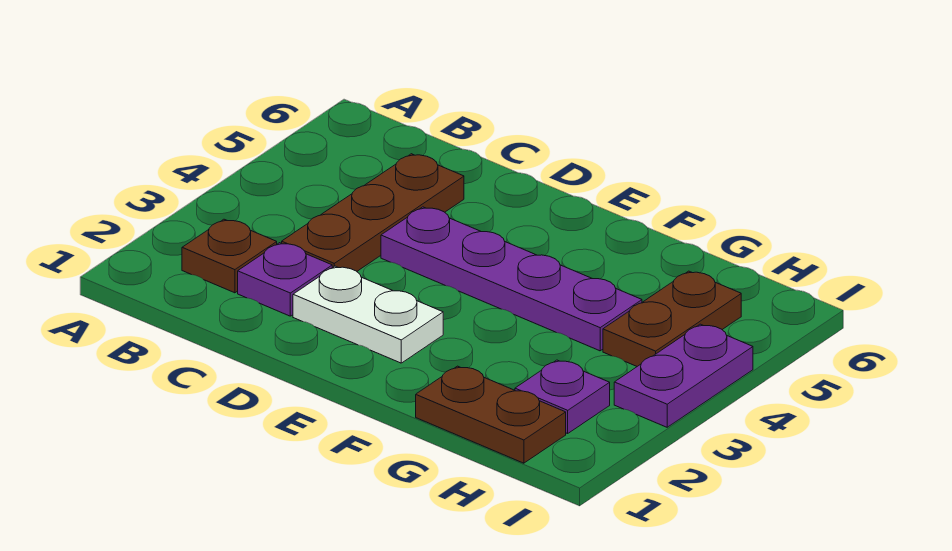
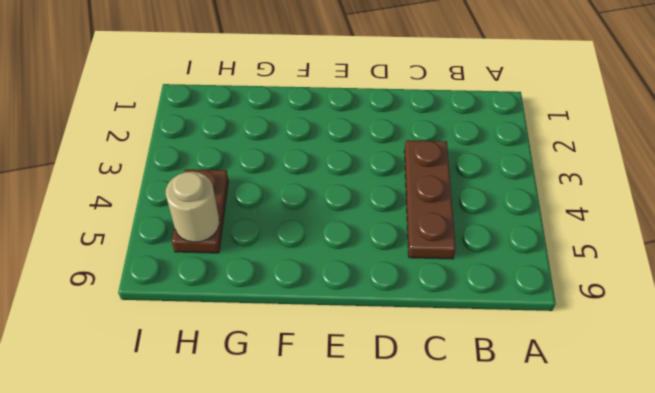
tan round brick H5 level 2 -> none
none -> brown plate B2 level 1
none -> purple plate C2 level 1

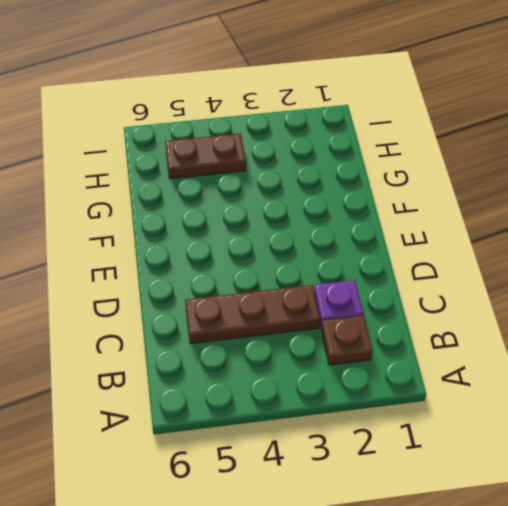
none -> white plate D2:E2 level 1
none -> purple plate D4:G4 level 1

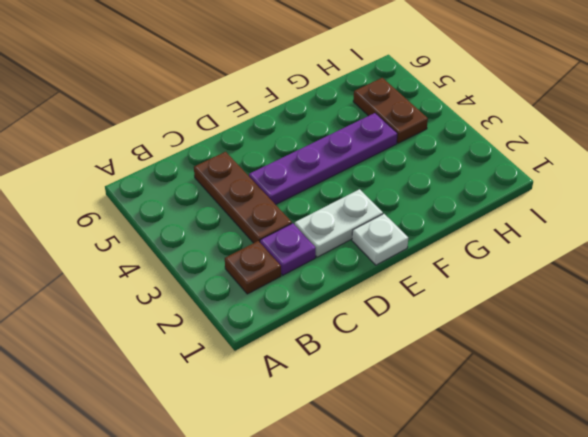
white plate E1 level 1 -> none
none -> brown plate G1:H1 level 1
none -> purple plate H2 level 1

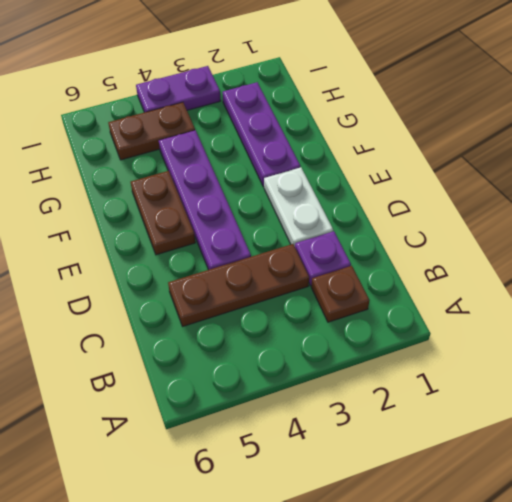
brown plate E5:F5 level 1 -> brown plate G1:H1 level 1
purple plate F2:H2 level 1 -> purple plate H2 level 1

